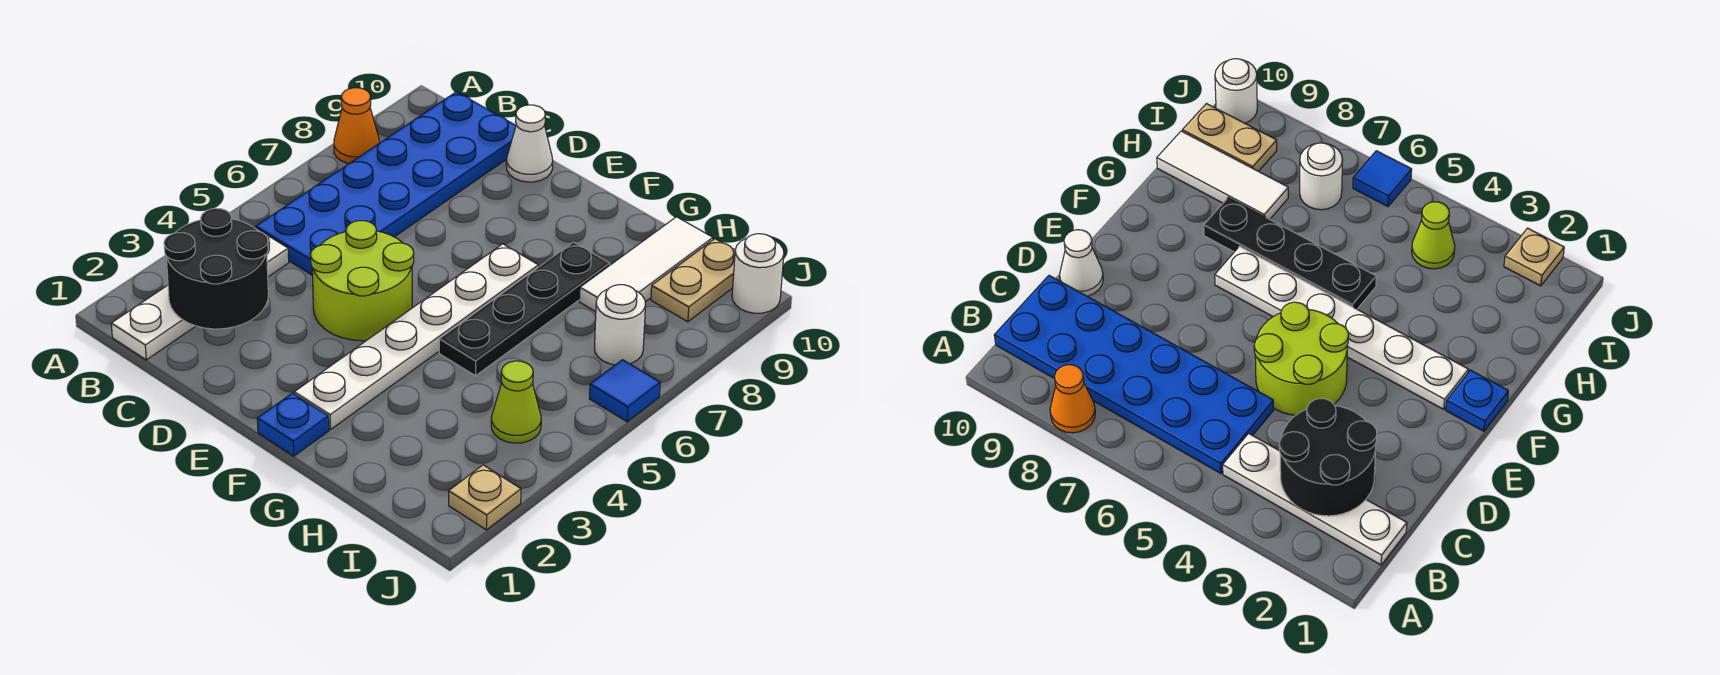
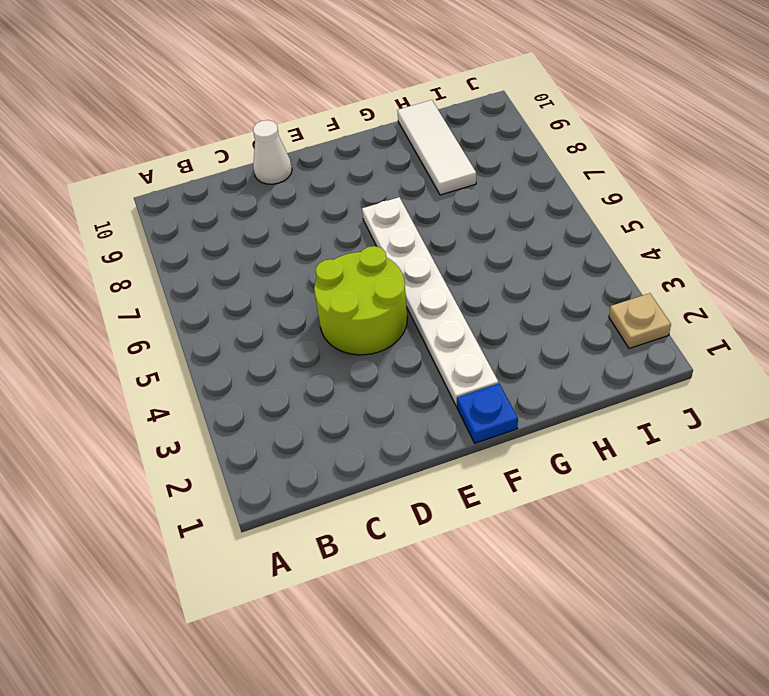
none -> orange cone A8 level 1
none -> white plate B1:B4 level 1
none -> blue plate B5:C10 level 1

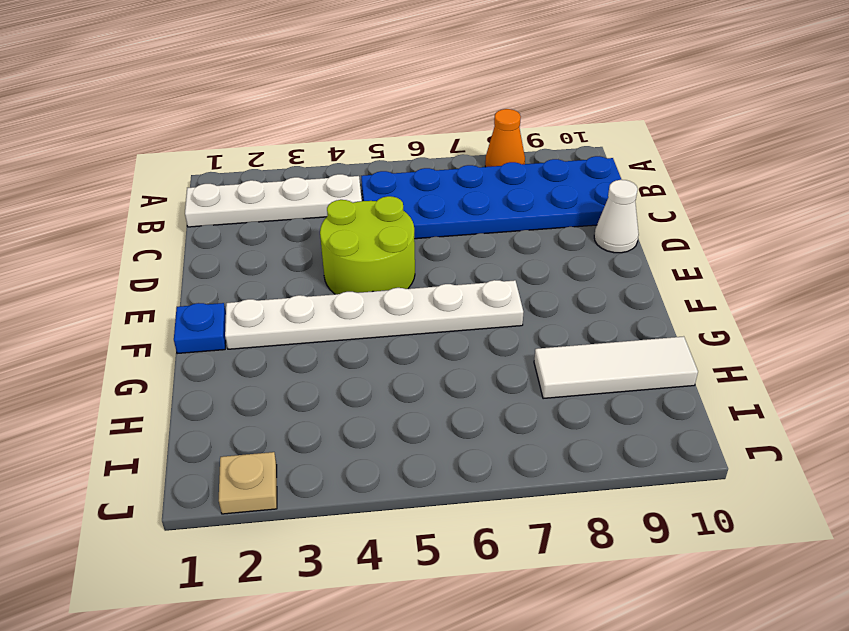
none -> black plate G5:G8 level 1
none -> lime cone I4 level 1
none -> white round brick I7 level 1

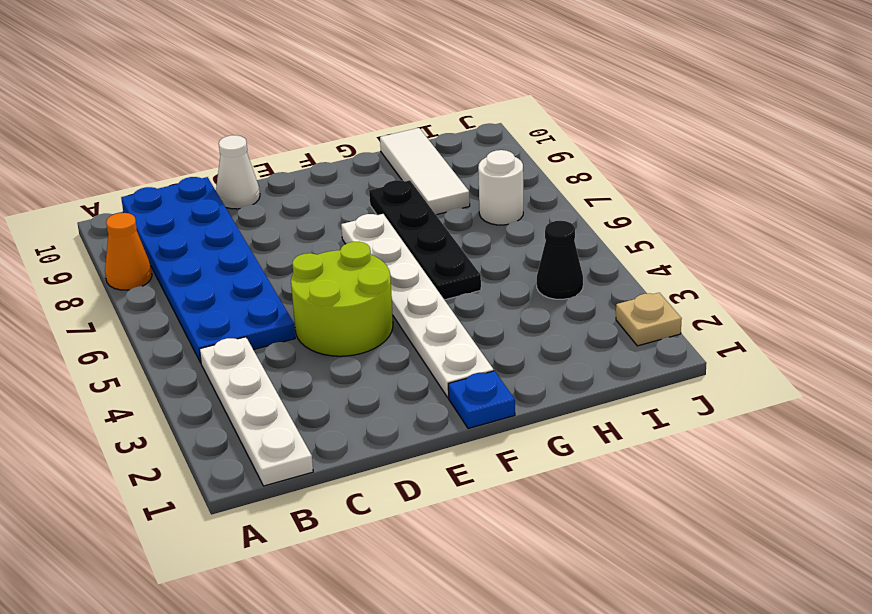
black cone I4 level 1 -> lime cone I4 level 1
none -> tan plate I9:I10 level 1
none -> blue tile J6 level 1
none -> white round brick J10 level 1

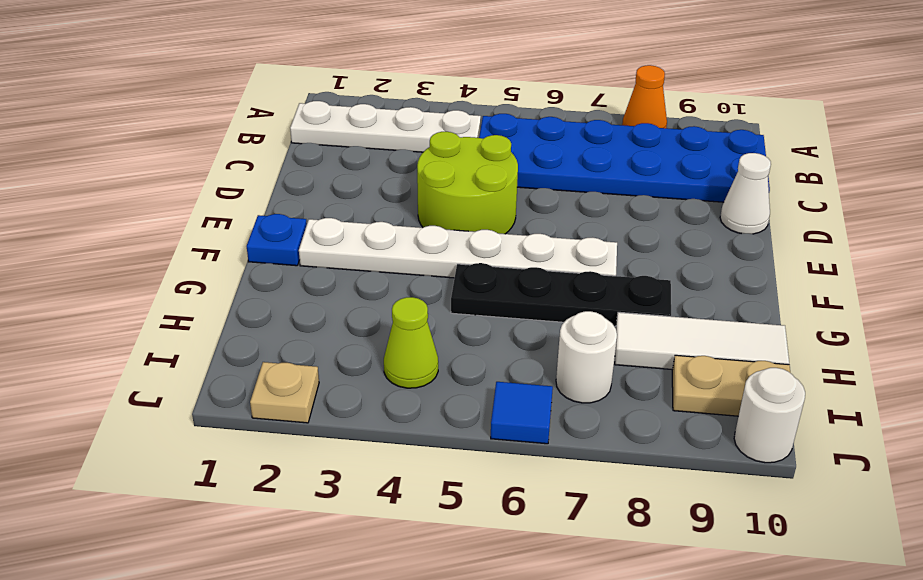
none -> black round brick B2:C3 level 2

